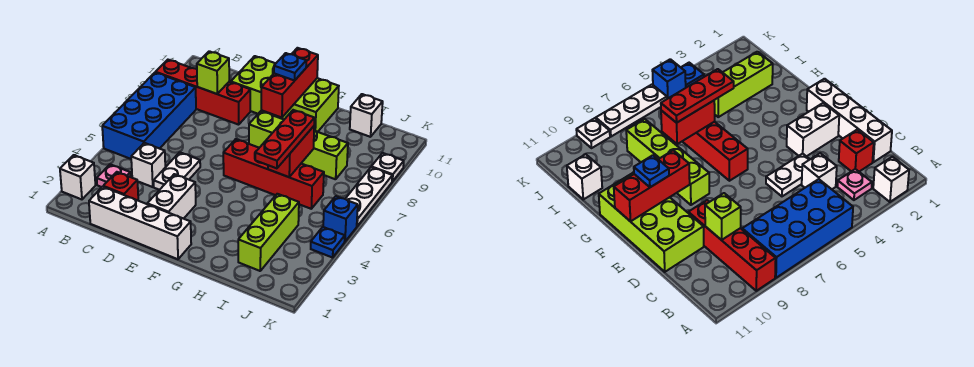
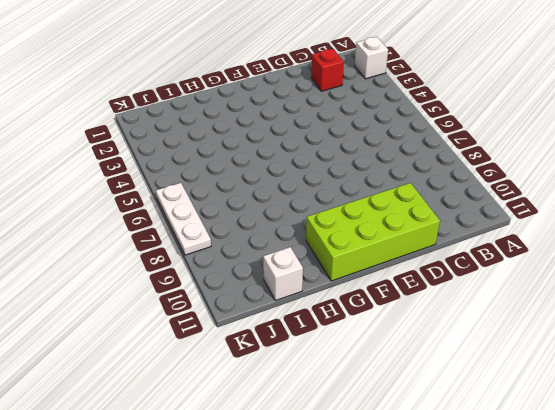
none -> blue brick A5:B8 level 1
none -> red brick A9:D9 level 1
none -> pink plate B3 level 1

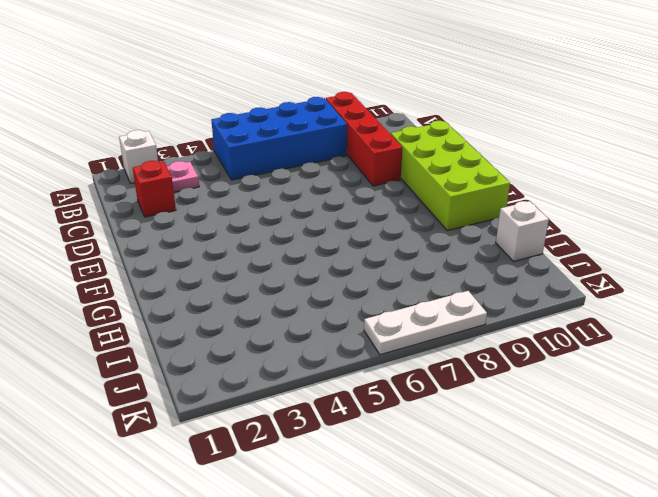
none -> white brick C1:F1 level 1
none -> white brick C4 level 1
none -> white plate D4:D5 level 1

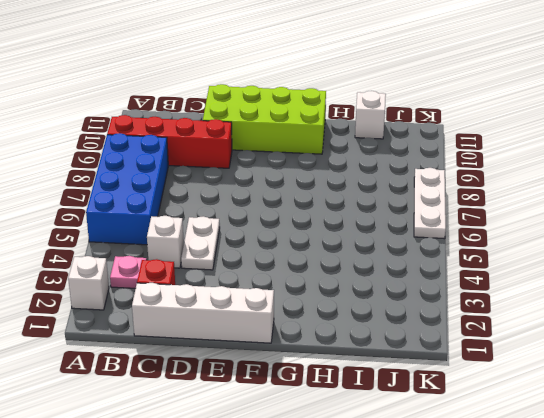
none -> white brick E2:E3 level 1
none -> red brick F6:I6 level 1
none -> lime brick F8:I8 level 1

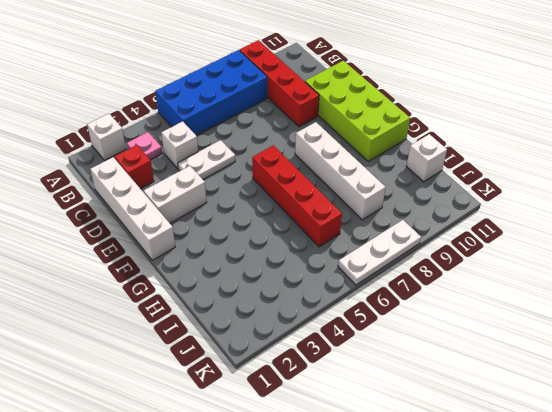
white brick F8:I8 level 1 -> lime brick F8:I8 level 1
none -> lime brick I2:I4 level 1
none -> blue plate K4 level 1
none -> blue brick K5 level 1

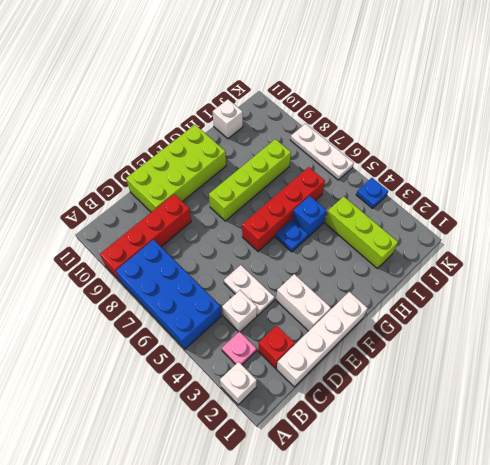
blue plate G5 level 1 -> blue plate F10 level 3
blue brick H5 level 1 -> blue brick K5 level 1
none -> white plate K9 level 1
none -> lime brick C9 level 2
none -> red brick F9:F11 level 2

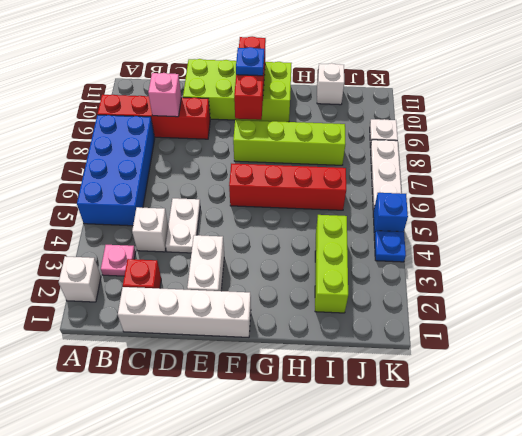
pink brick C9 level 2 -> lime brick C9 level 2
none -> red brick H6:H7 level 2
none -> red plate H5:H7 level 3

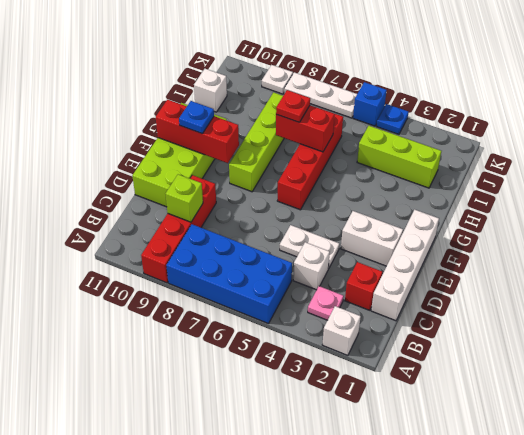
red plate H7 level 3 -> red plate H5:H7 level 3

